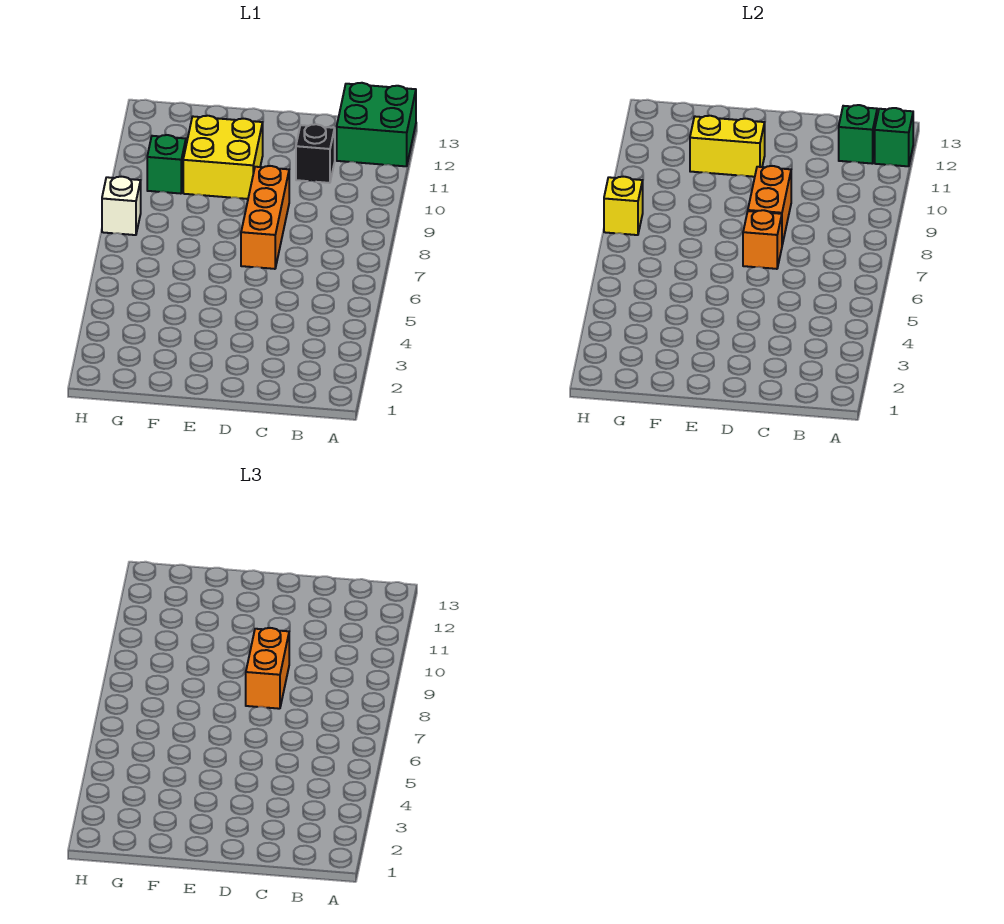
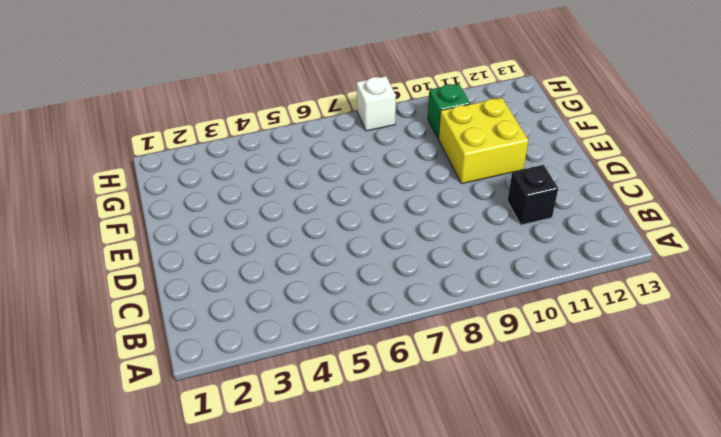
none -> green brick A12:B13 level 1
none -> orange brick D7:D9 level 1
none -> green brick A12 level 2

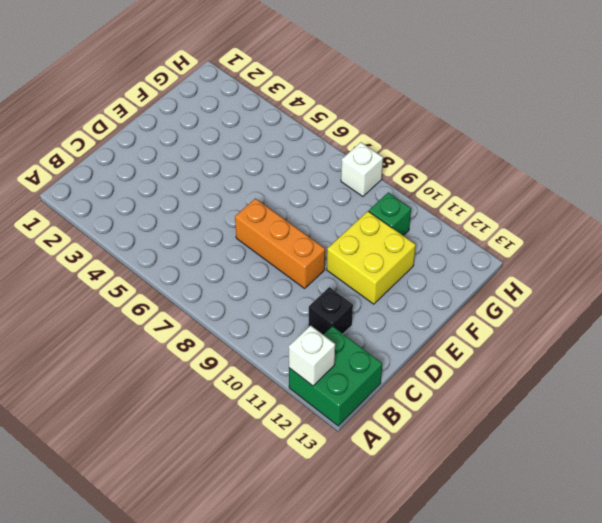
white brick A12 level 2 -> green brick A12 level 2
none -> green brick B12 level 2
none -> orange brick D7 level 2
none -> orange brick D8:D9 level 2

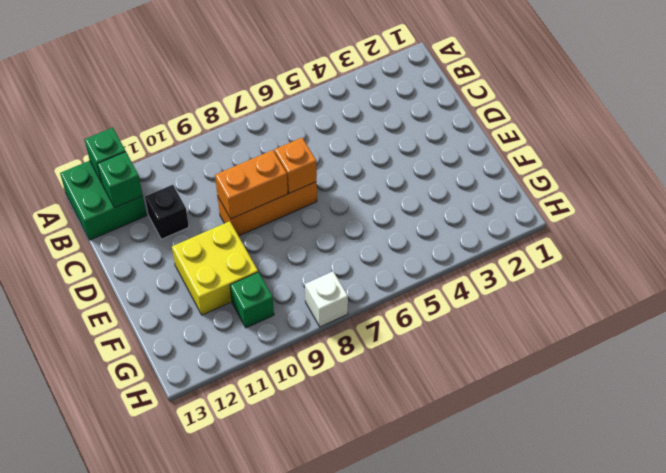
none -> yellow brick E11:F11 level 2
none -> yellow brick H8 level 2
none -> orange brick D8:D9 level 3

